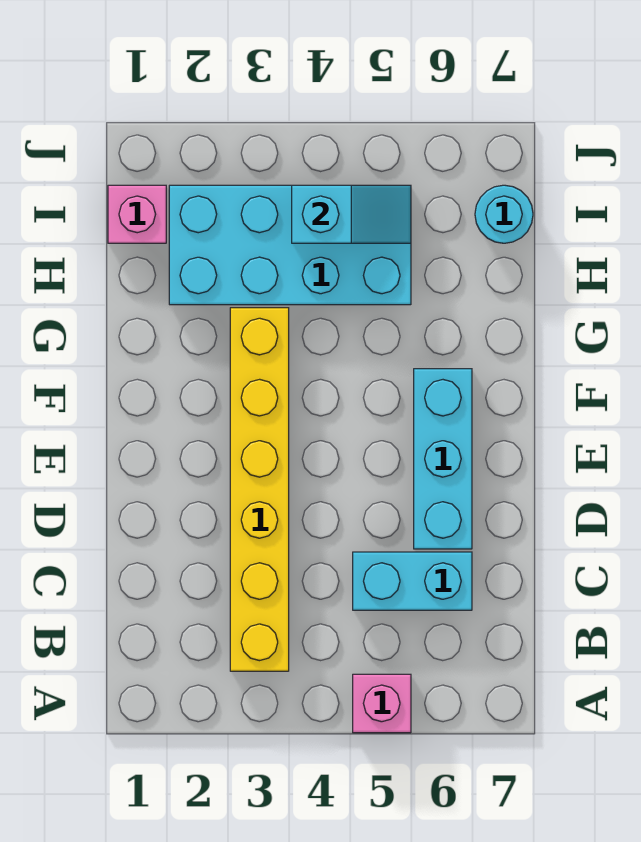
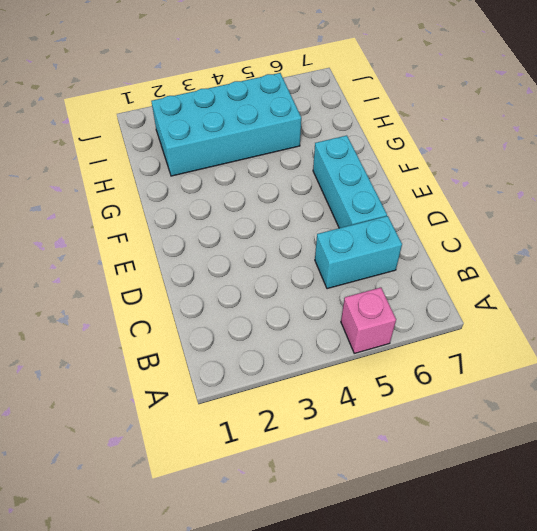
none -> yellow brick B3:G3 level 1
none -> pink brick I1 level 1

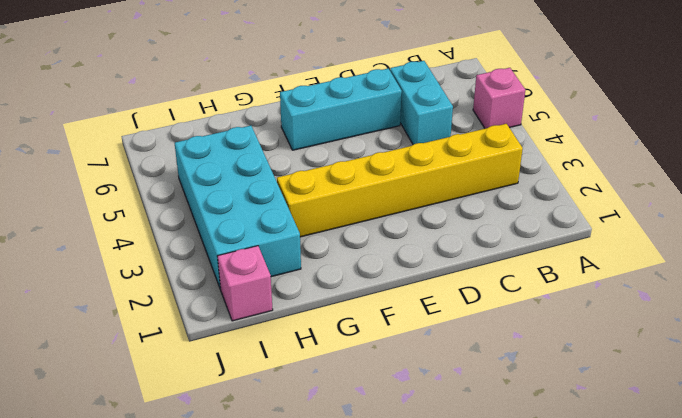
none -> cyan round brick I7 level 1
none -> cyan slope I4:I5 level 2 top 4

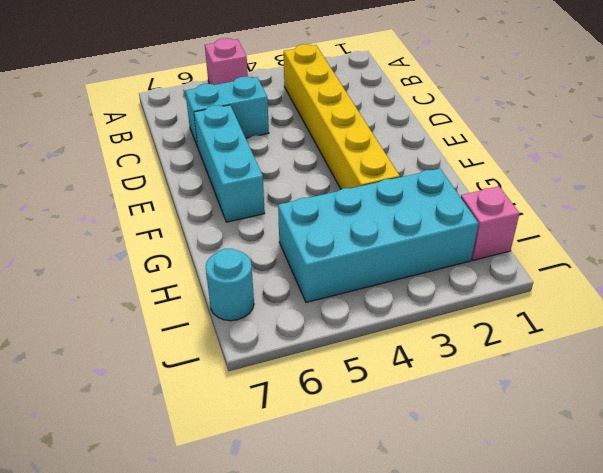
none -> cyan slope I4:I5 level 2 top 4

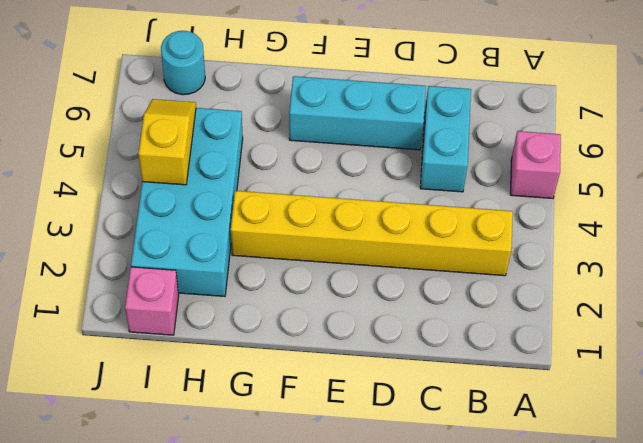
yellow slope I4:I5 level 2 top 4 -> cyan slope I4:I5 level 2 top 4

